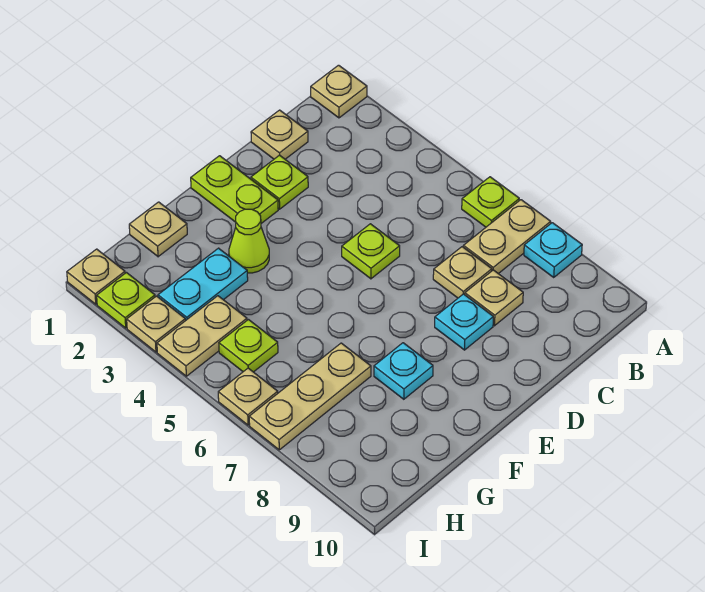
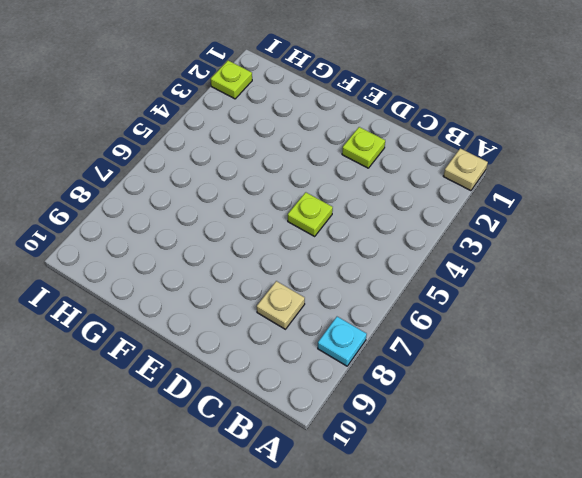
none -> lime plate A6 level 1
none -> tan plate A7:B7 level 1
none -> tan plate C1 level 1

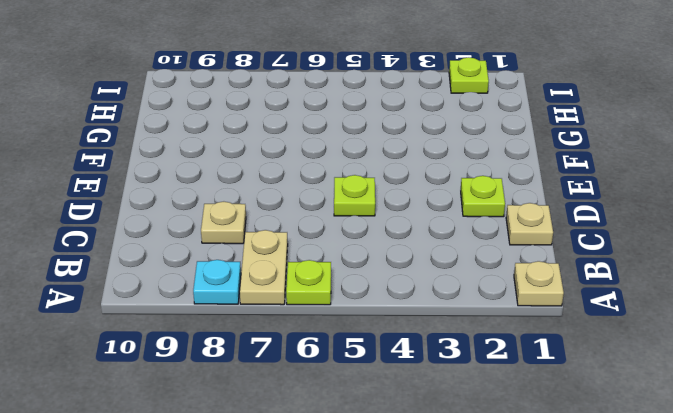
none -> tan plate C7 level 1
none -> cyan plate D8 level 1
none -> lime plate E1:E2 level 1

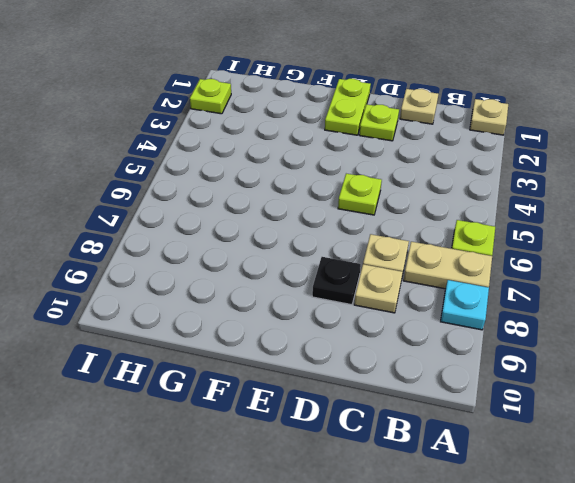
black plate D8 level 1 -> cyan plate D8 level 1
none -> lime cone F3 level 1
none -> cyan plate F8 level 1
none -> tan plate G1 level 1

